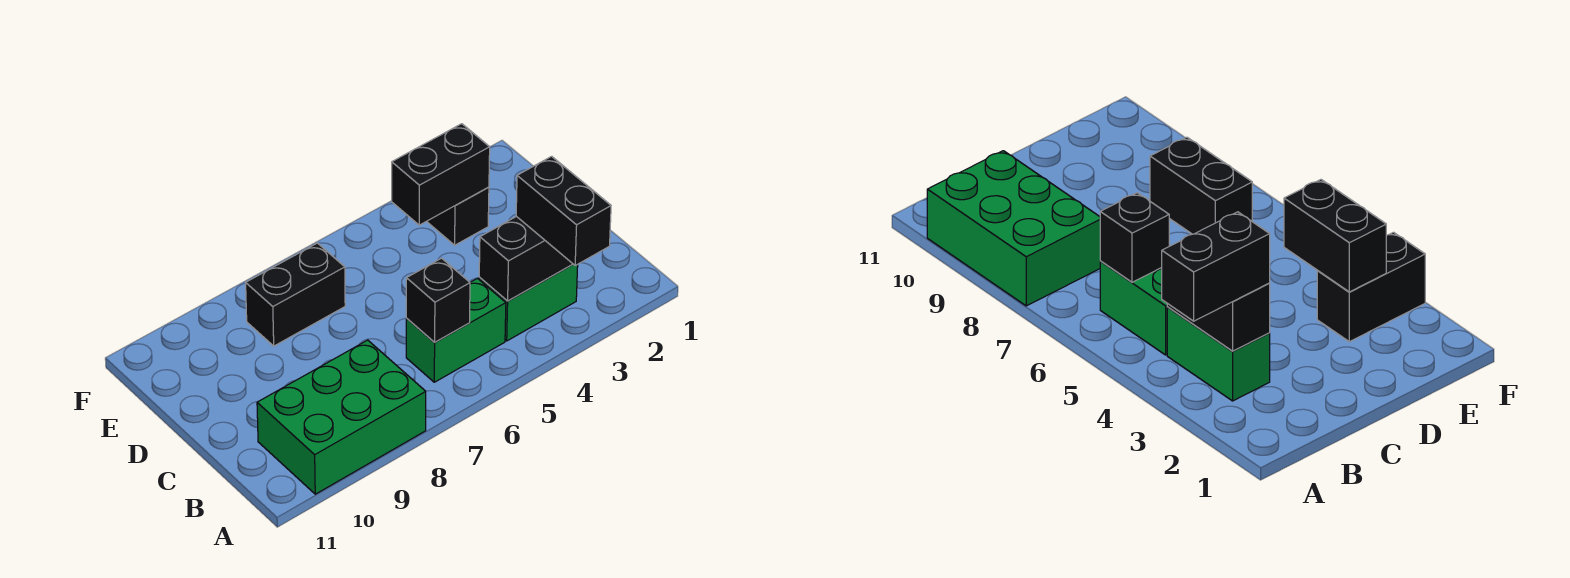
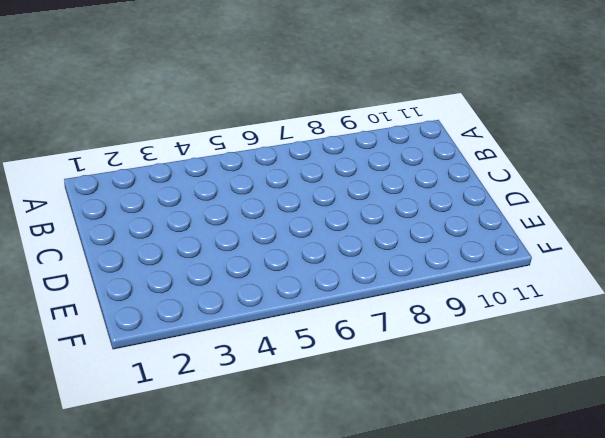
none -> green brick A8:B10 level 1
none -> green brick B3:B4 level 1

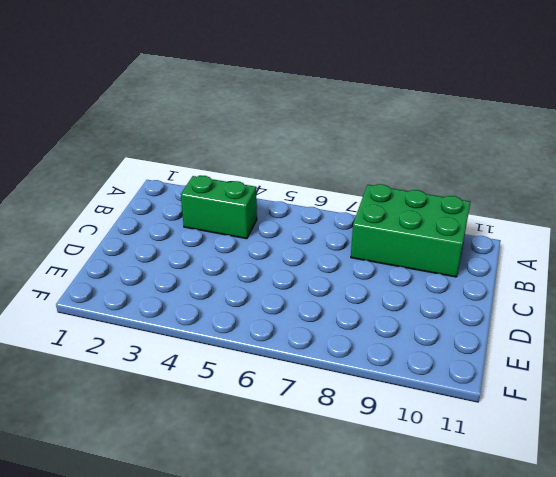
none -> green brick B5:B6 level 1
none -> black brick E3:F3 level 1

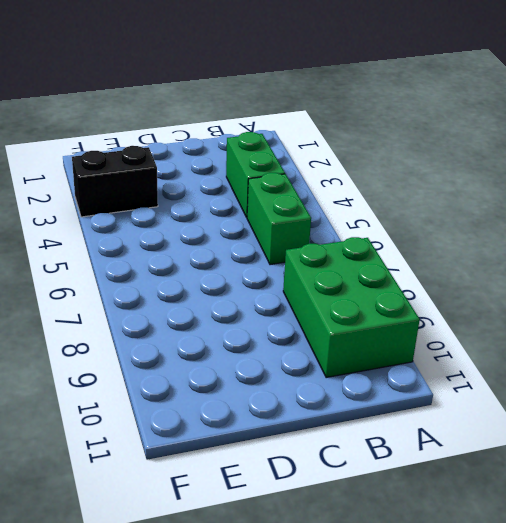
none -> black brick E7:E8 level 1
none -> black brick B3:B4 level 2

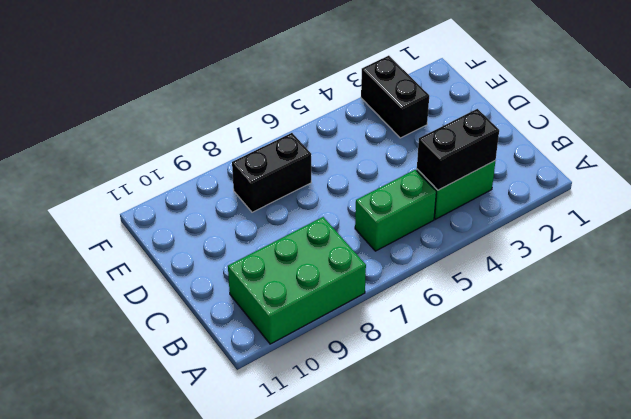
none -> black brick B6 level 2
none -> black brick E3:E4 level 2

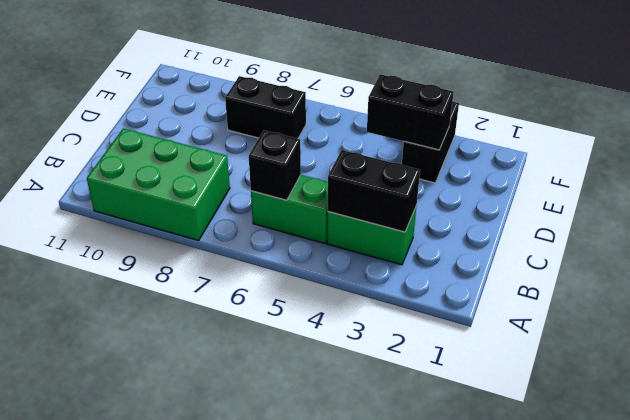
none -> black brick A3:B3 level 3

